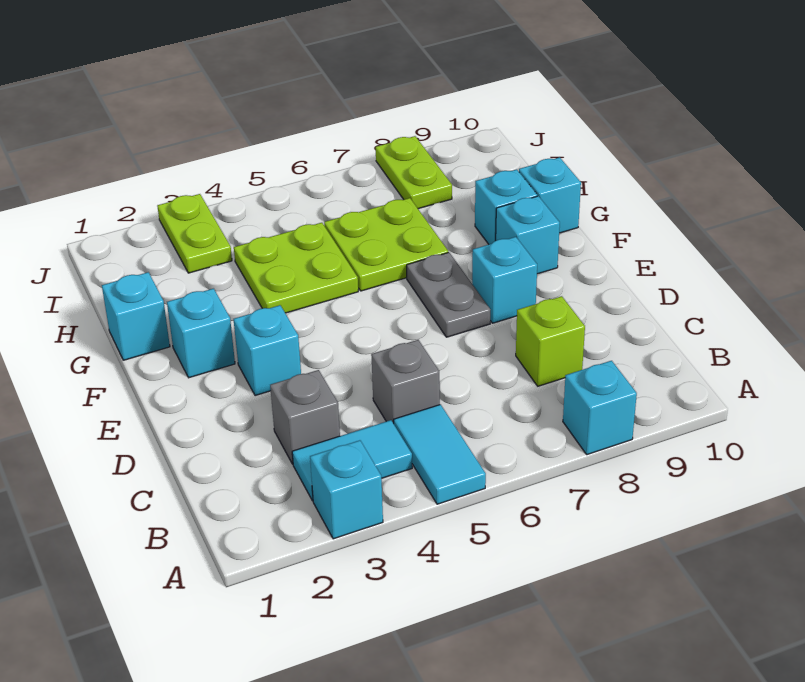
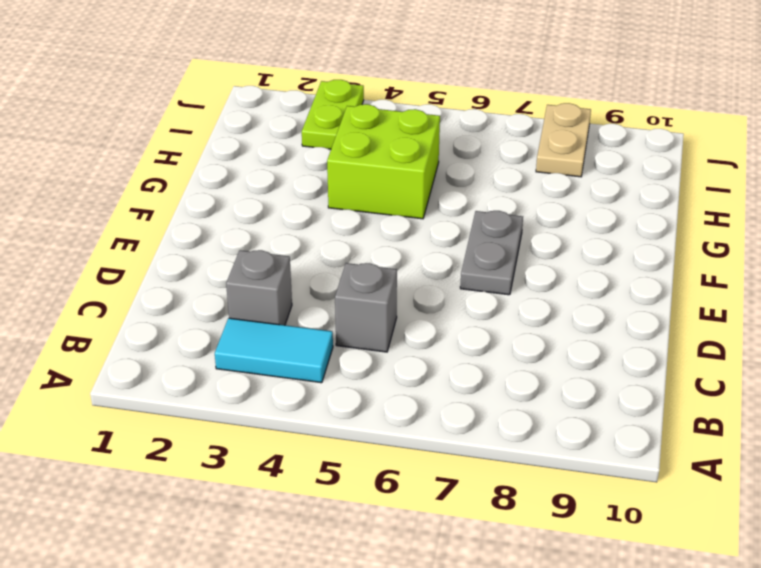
lime brick G4:H5 level 1 -> lime plate G4:H5 level 1
tan plate I8:J8 level 1 -> lime plate I8:J8 level 1
none -> cyan brick A3 level 1
none -> cyan tile A5:B5 level 1
none -> cyan brick A8 level 1

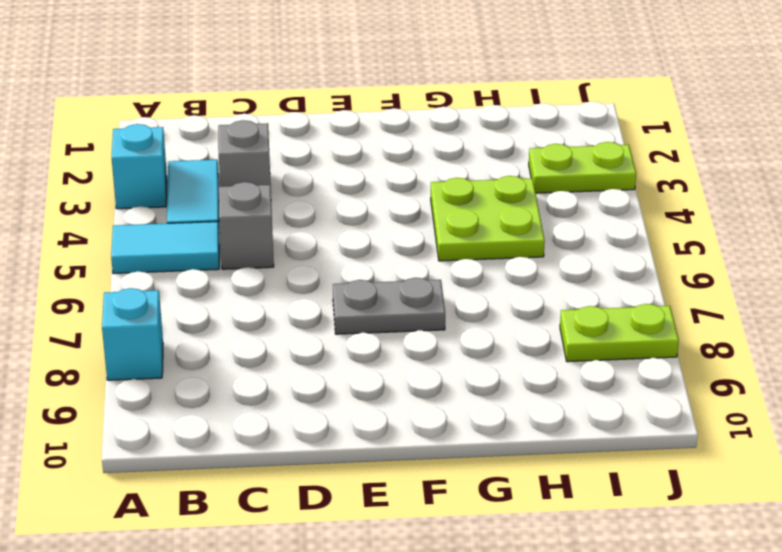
none -> lime brick C8 level 1
none -> cyan brick E3 level 1
none -> cyan brick E8 level 1

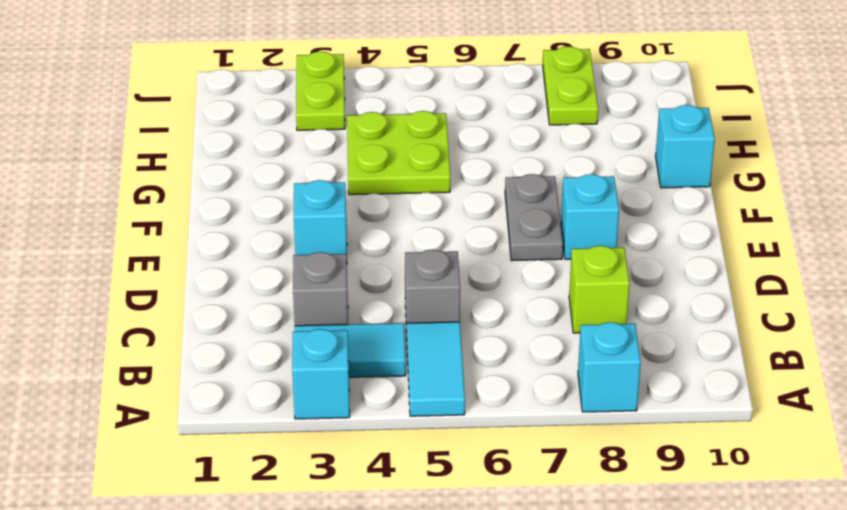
none -> cyan brick F2 level 1
none -> cyan brick F9 level 1
none -> cyan brick G1 level 1

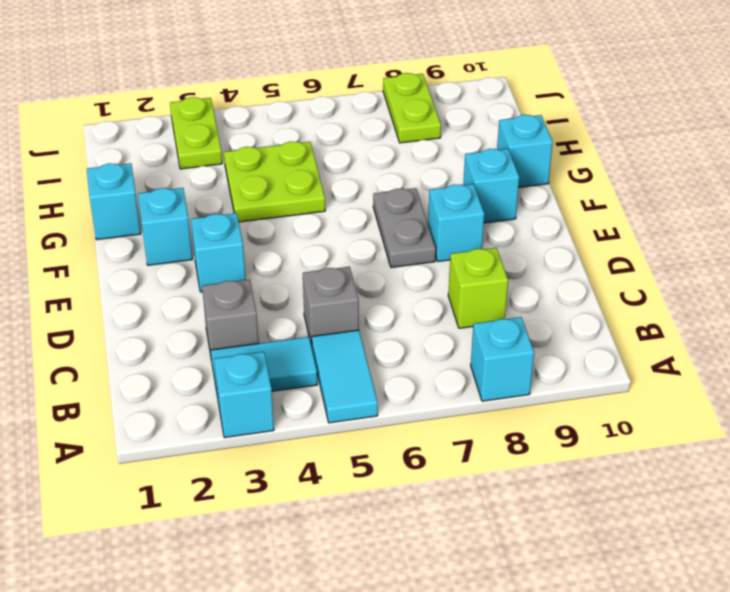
none -> lime plate G6:H7 level 1
none -> cyan brick G9 level 1

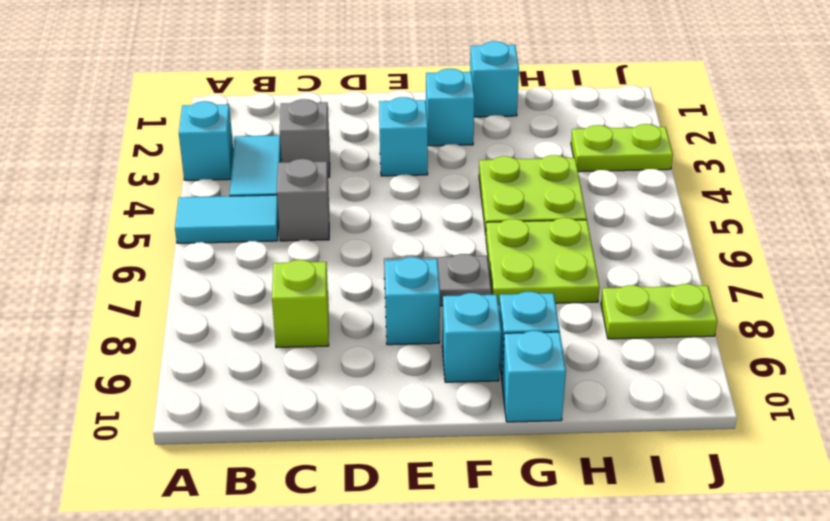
none -> cyan brick A8 level 1

